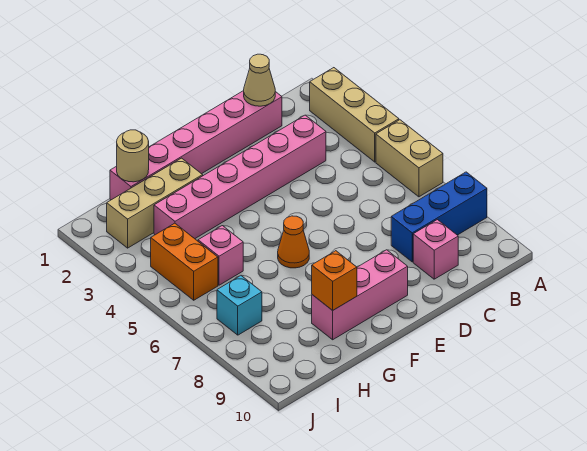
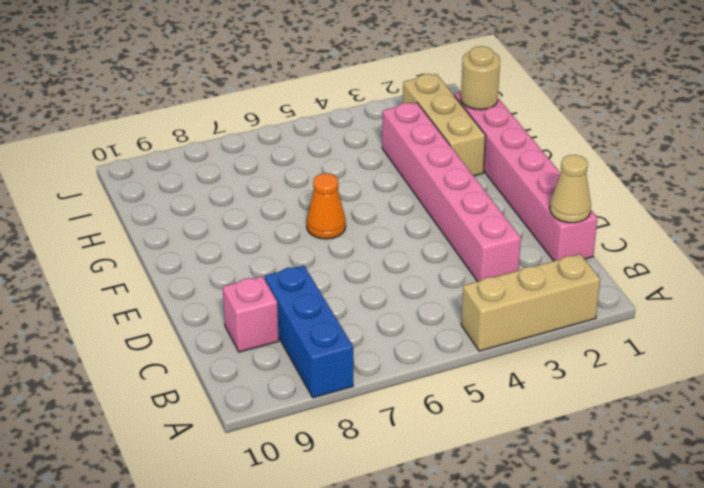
none -> tan brick A5:A6 level 1
none -> pink brick E9:G9 level 1
none -> pink brick H5 level 1

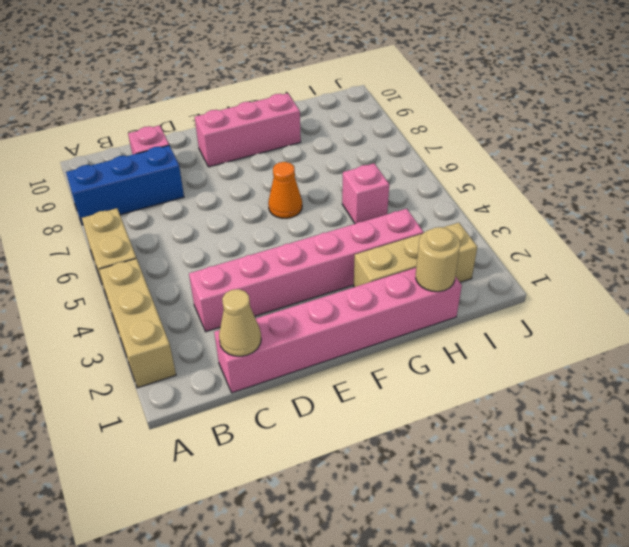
none -> orange brick I4:I5 level 1
none -> cyan brick I7 level 1
none -> orange brick G9 level 2

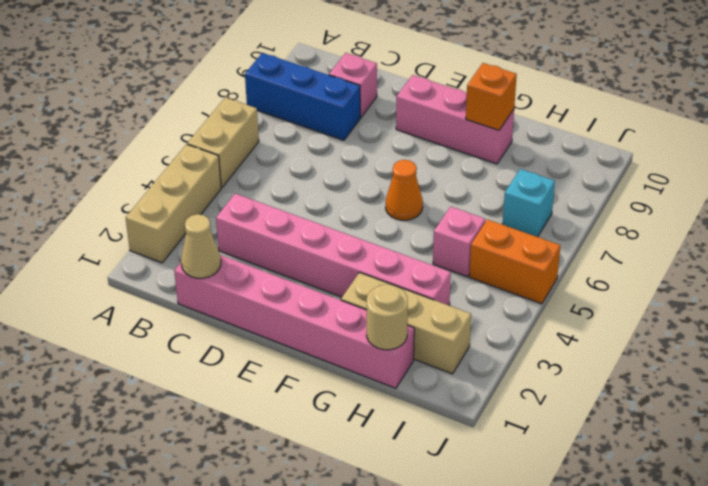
orange brick I5:J5 level 1 -> orange brick I4:I5 level 1

